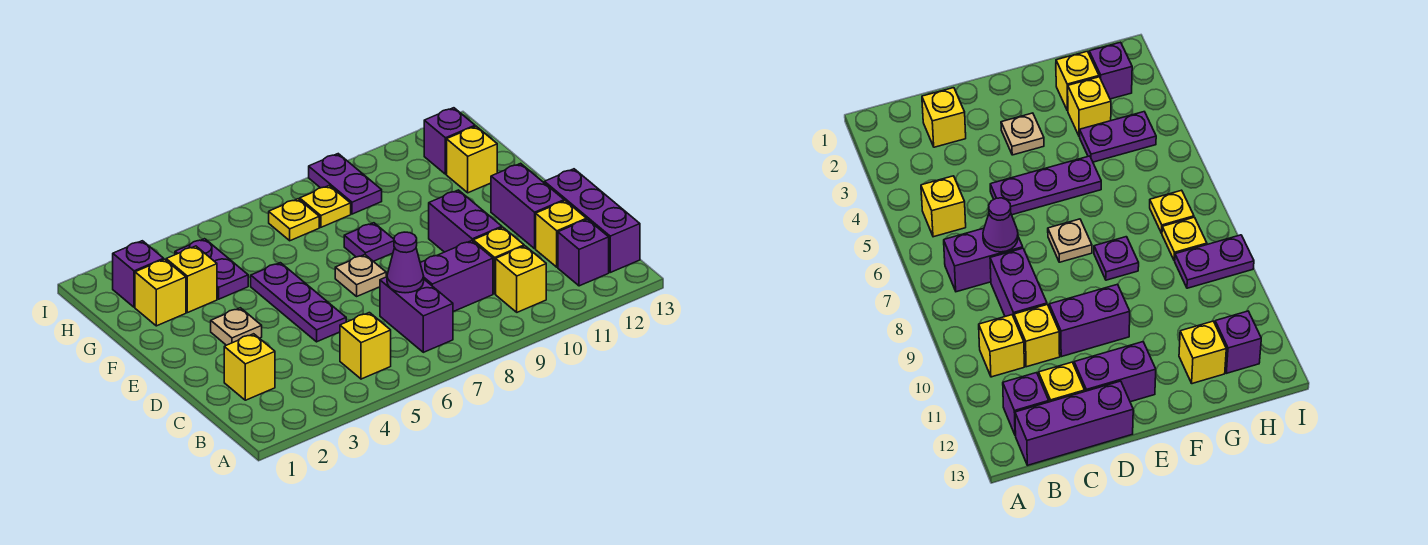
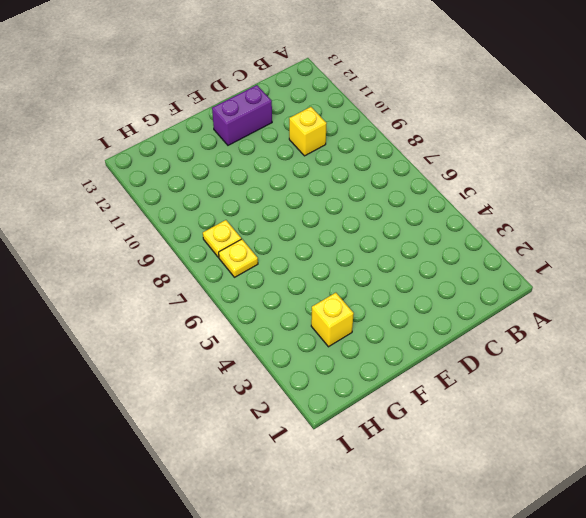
none -> yellow brick B5 level 1
none -> purple brick B7:C7 level 1
none -> yellow brick B10 level 1

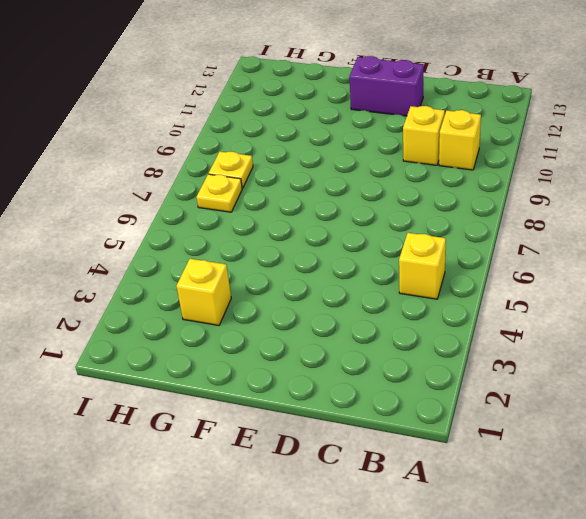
none -> purple brick B7:C7 level 1
none -> purple brick B12 level 1
none -> purple brick B13:D13 level 1

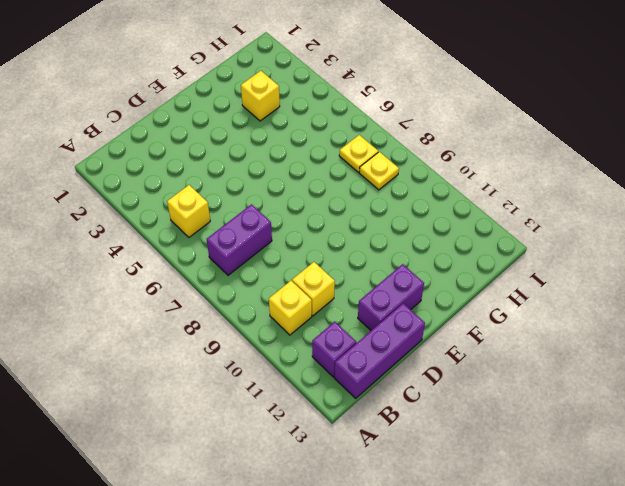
none -> yellow brick C2 level 1
none -> purple brick C8:C9 level 1
none -> yellow brick C12 level 1

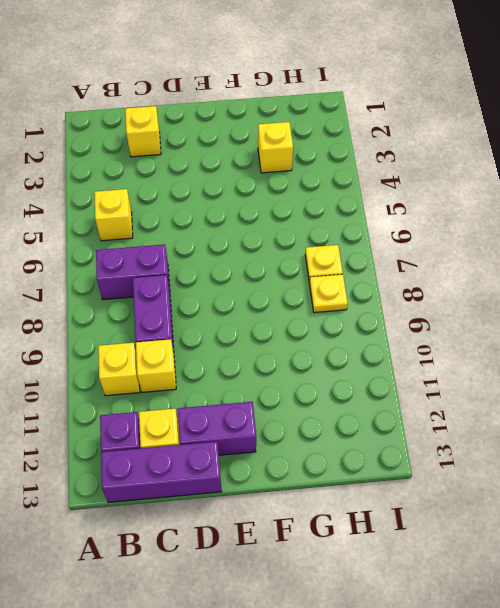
none -> purple plate D5:F5 level 1
none -> purple brick D10:E10 level 1
none -> tan plate E3 level 1

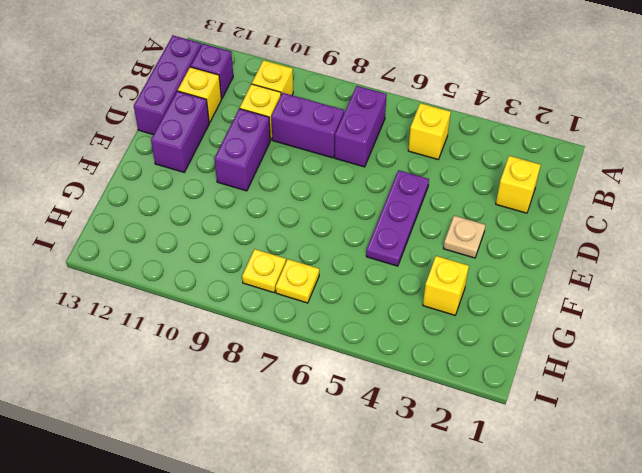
none -> tan plate E7 level 1
none -> purple plate F8 level 1
none -> yellow brick G2 level 1

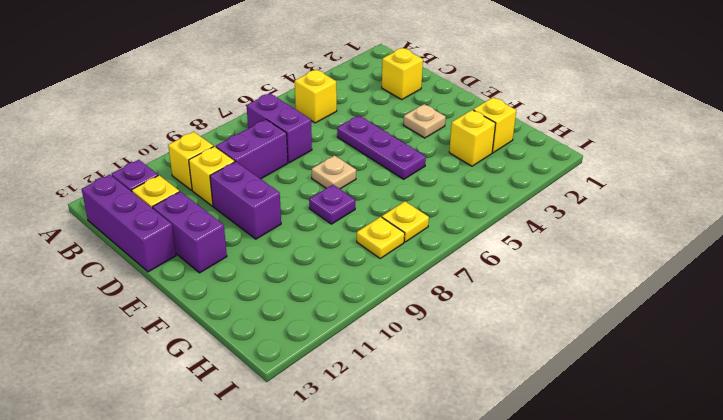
none -> purple plate G4:H4 level 1
none -> yellow brick G12 level 1
none -> purple brick H2 level 1

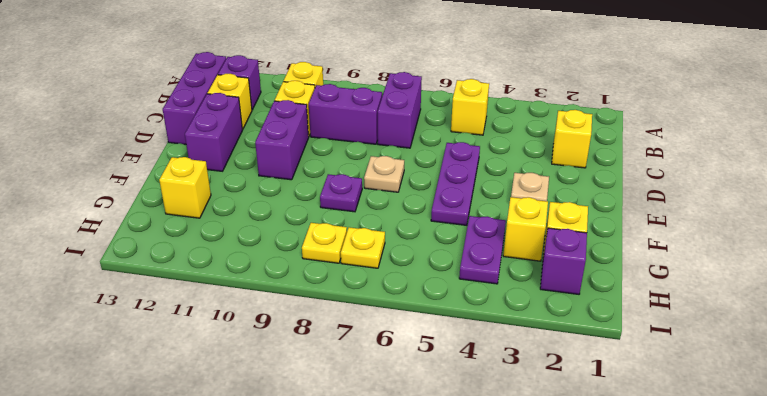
none -> purple plate H9:I9 level 1
none -> purple brick H12 level 1
none -> purple cone C7 level 2

